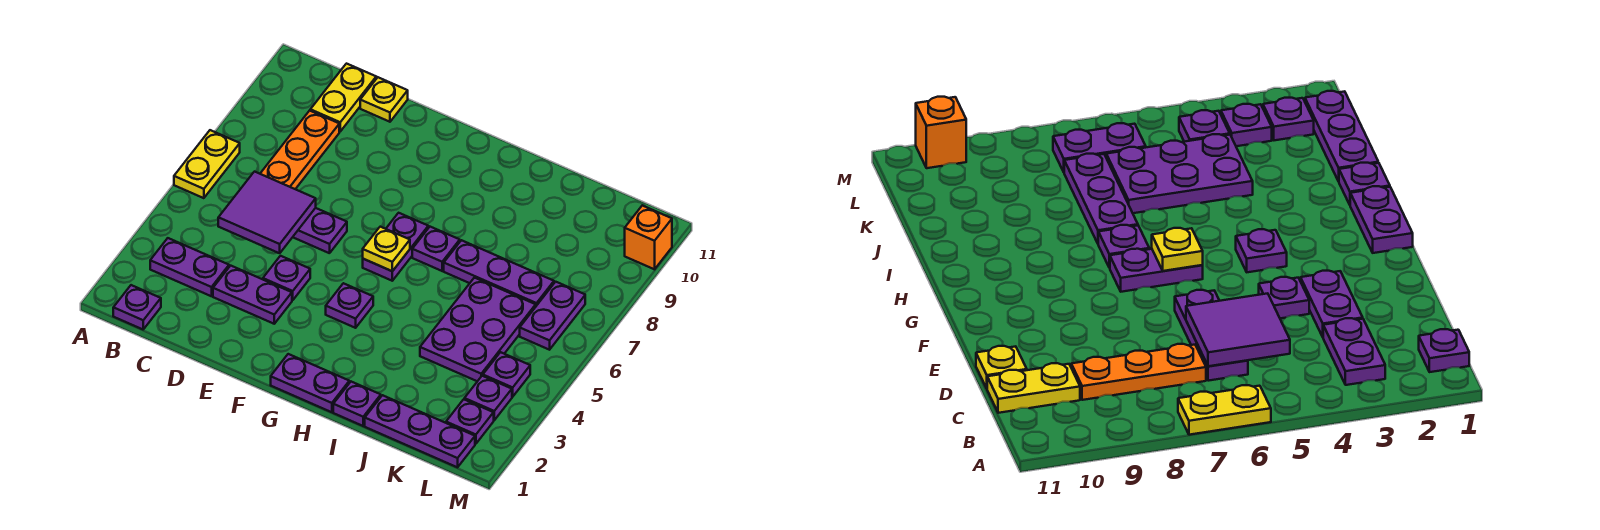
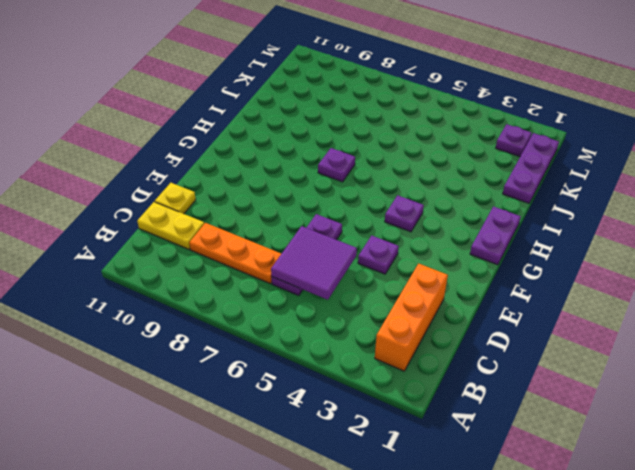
orange brick B2:D2 level 1 -> none
none -> yellow plate A6:A7 level 1
none -> purple plate B1 level 1
none -> purple plate B3:C3 level 1

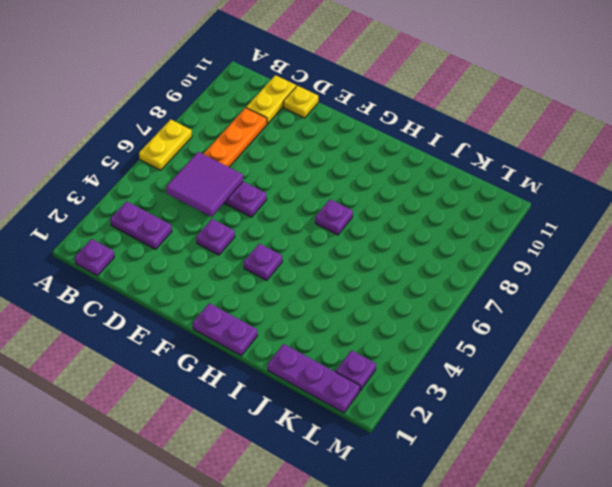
none -> purple plate D3:E3 level 1
none -> purple plate G6:G7 level 1
none -> purple plate I1 level 1

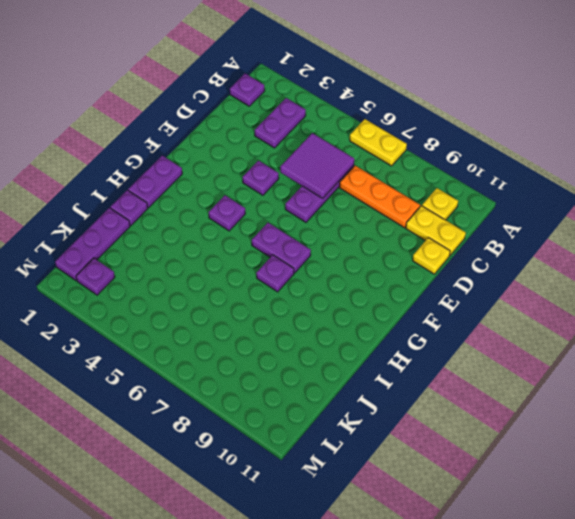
yellow plate B10 level 1 -> yellow plate G6 level 2
none -> purple plate D3:E3 level 1
none -> purple plate I7:K7 level 1
none -> purple plate J4:K6 level 1

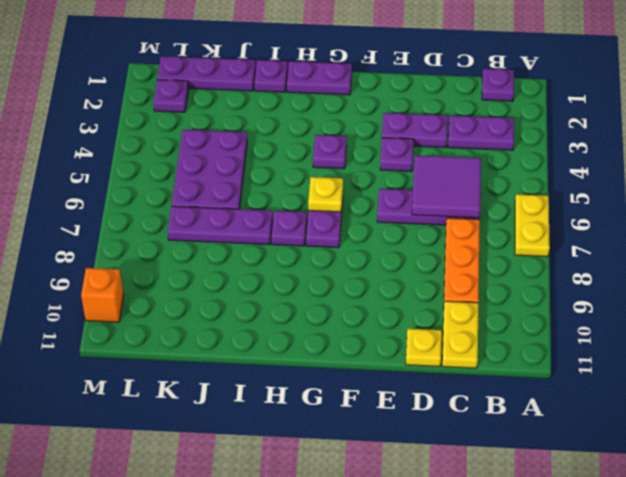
none -> purple plate L3 level 1
none -> purple plate L4 level 1
none -> purple plate L6:L7 level 1

